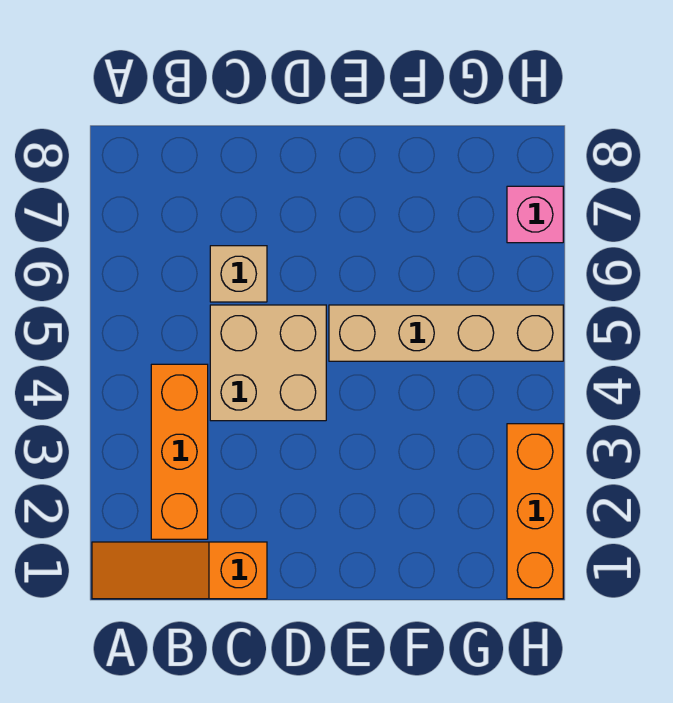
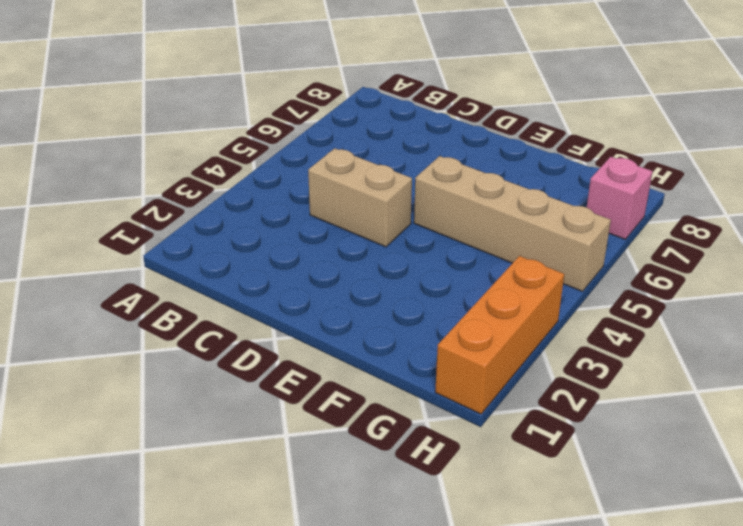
tan brick C4:D4 level 1 -> tan brick C4:D5 level 1
none -> orange slope A1:C1 level 1 top C
none -> orange brick B2:B4 level 1

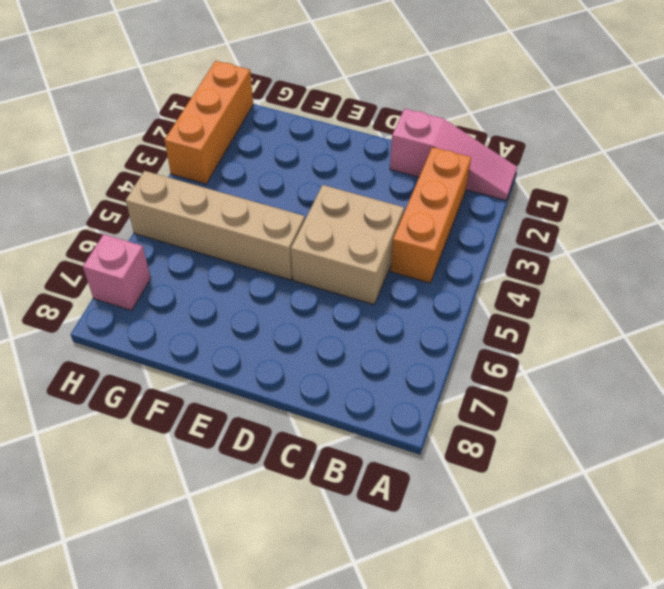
pink slope A1:C1 level 1 top C -> orange slope A1:C1 level 1 top C
none -> tan brick C6 level 1

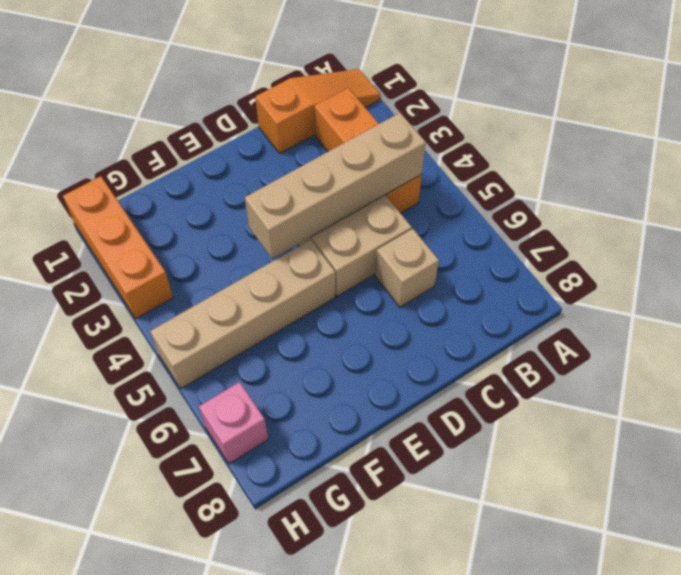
tan brick B4:E4 level 2 -> none

